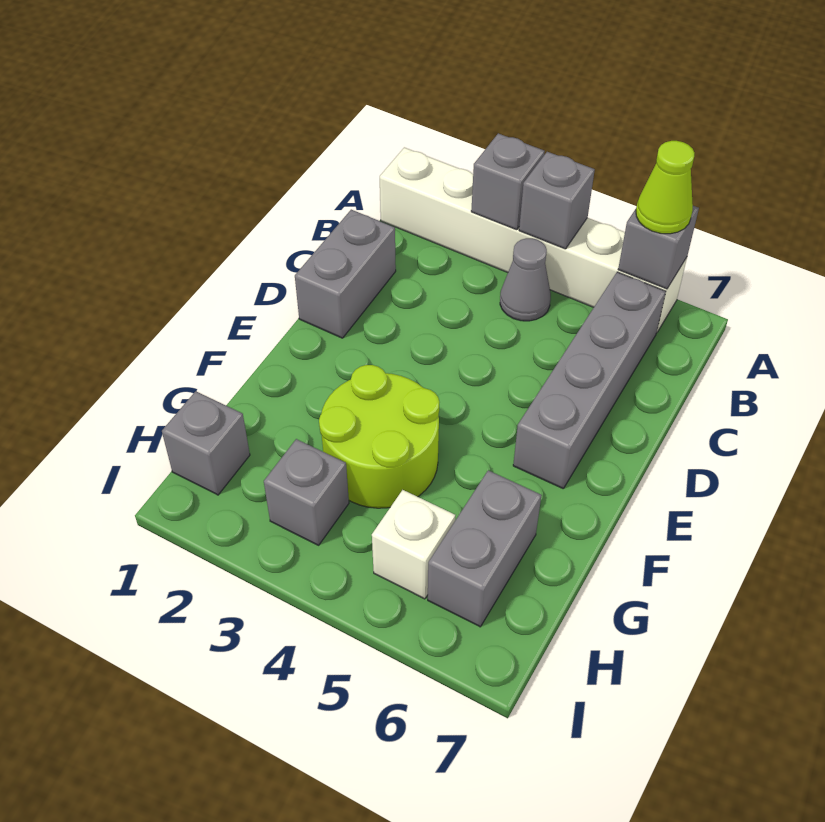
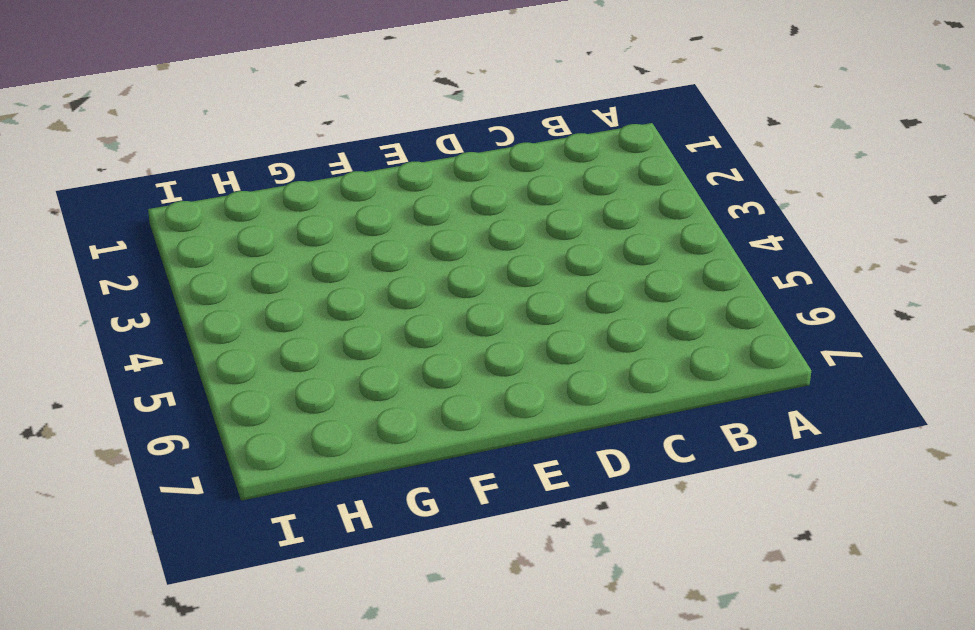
none -> white brick A1:A6 level 1
none -> grey cone B4 level 1
none -> grey brick B6:E6 level 1

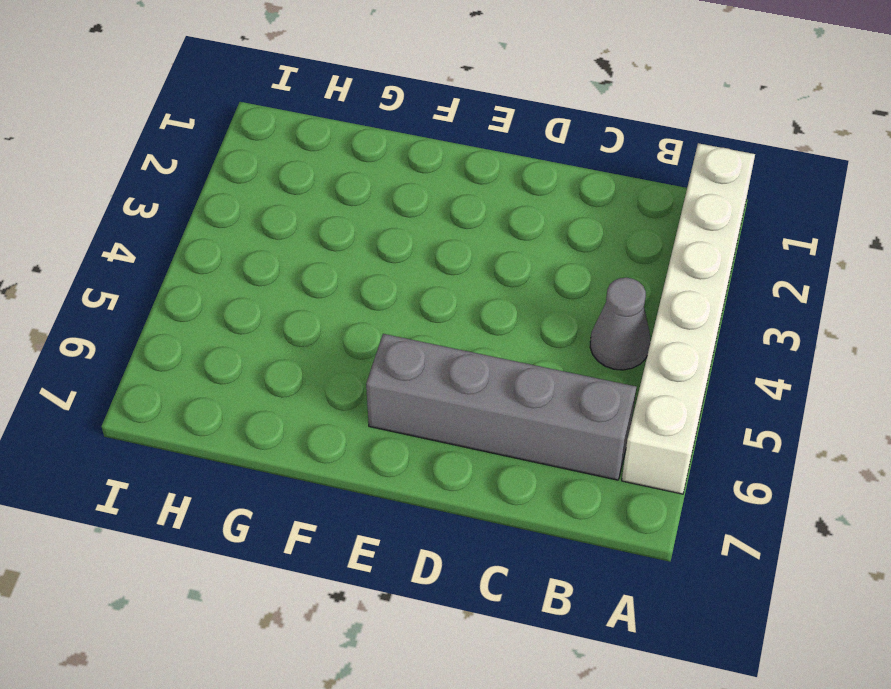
none -> grey brick C1:D1 level 1
none -> lime round brick F3:G4 level 1
none -> grey brick G6:H6 level 1

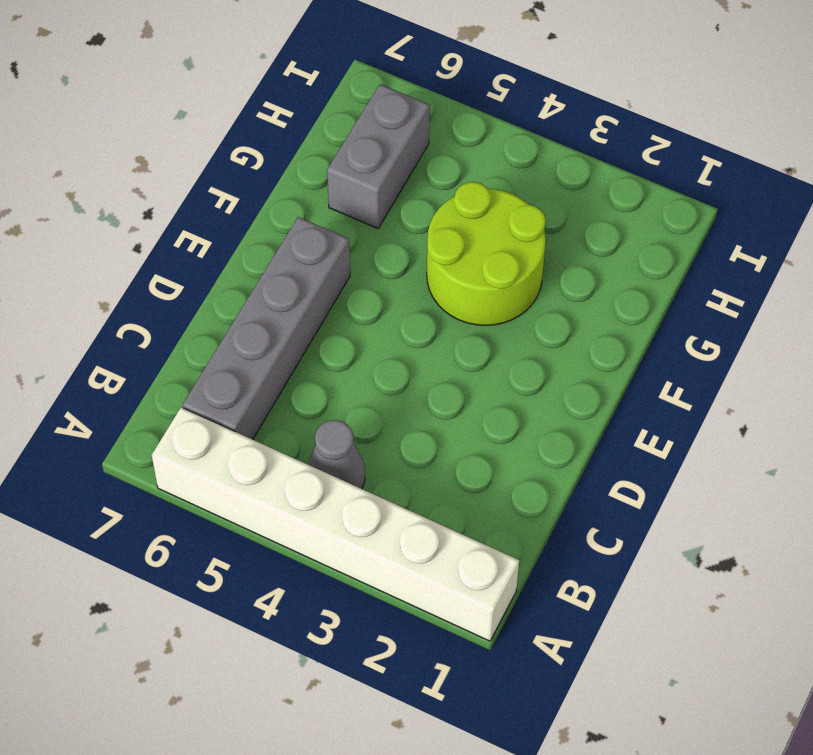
none -> grey brick C1:D1 level 1
none -> grey brick H1 level 1
none -> grey brick H3 level 1

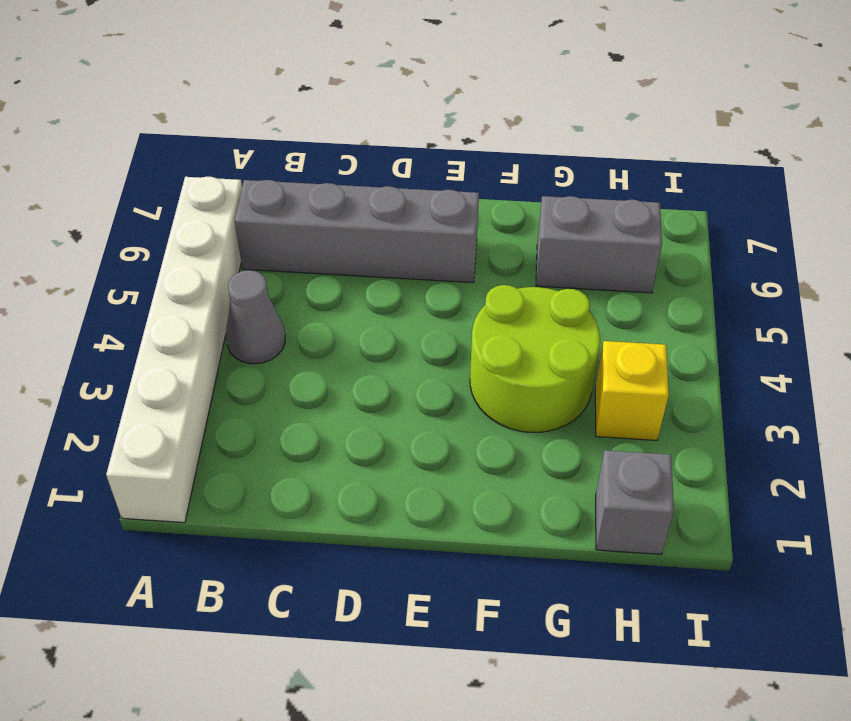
yellow brick H3 level 1 -> grey brick H3 level 1
none -> grey brick C1:D1 level 1
none -> white brick H5 level 1
none -> grey brick A3 level 2

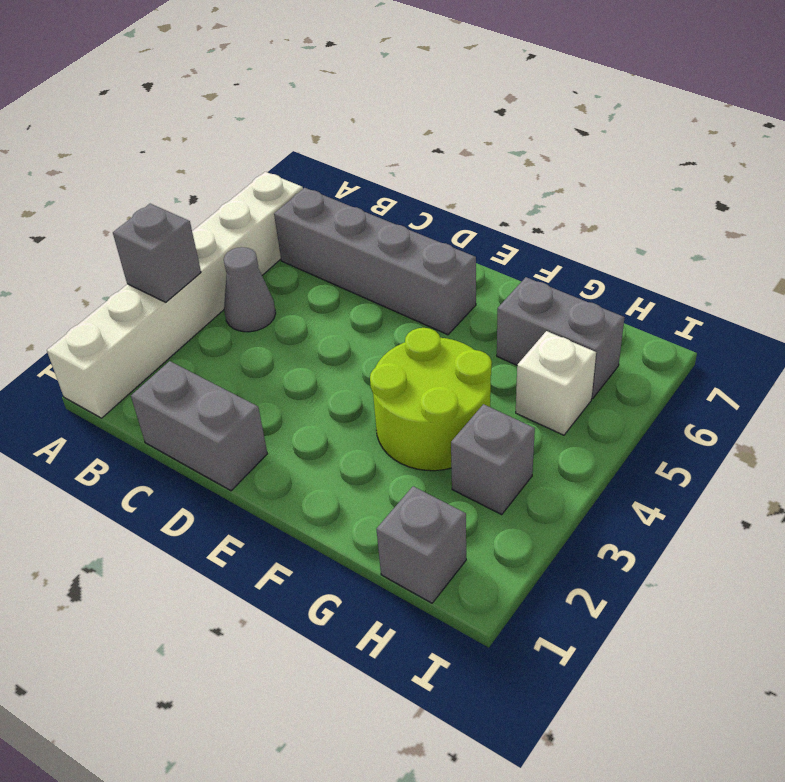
none -> grey brick A4 level 2
none -> grey brick A6 level 2
none -> lime cone A6 level 3

